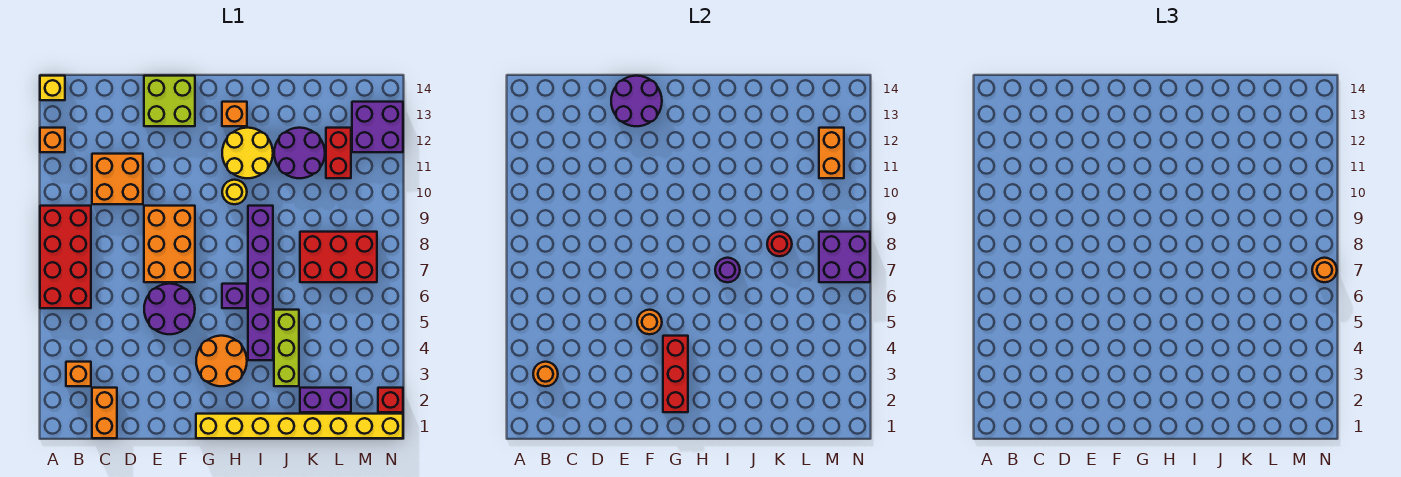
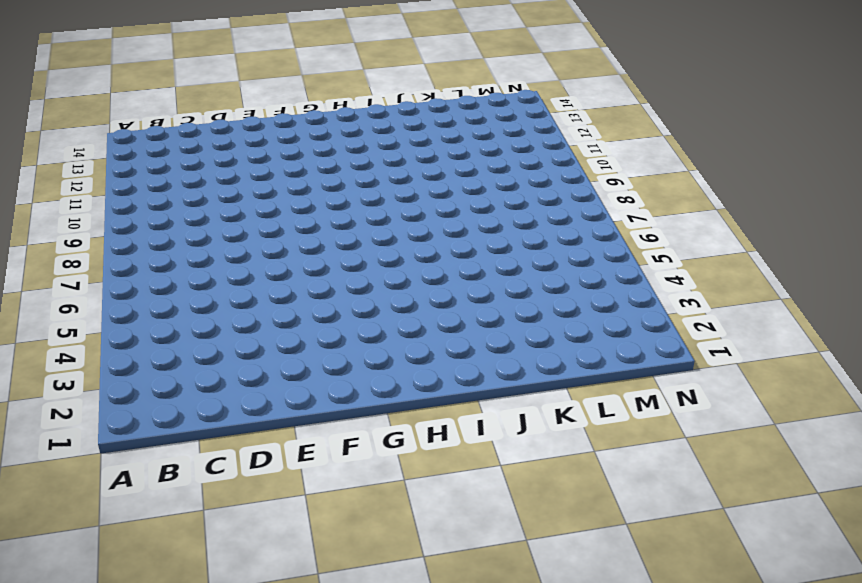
none -> red brick A6:B9 level 1
none -> orange brick A12 level 1
none -> yellow brick A14 level 1
none -> orange brick B3 level 1

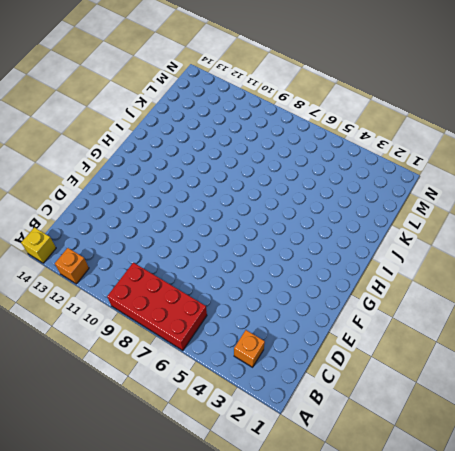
none -> orange brick C1:C2 level 1
none -> orange brick C10:D11 level 1
none -> purple round brick E5:F6 level 1
none -> orange brick E7:F9 level 1

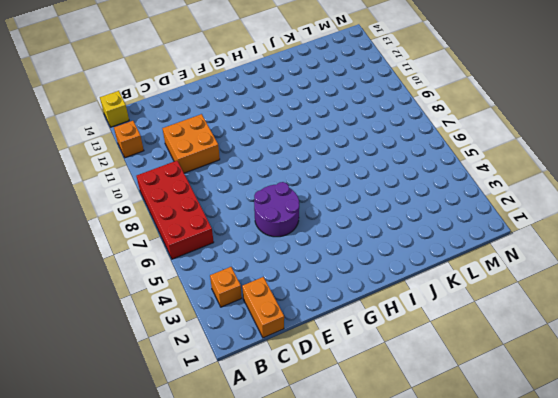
none -> orange brick E7:F9 level 1
none -> lime brick E13:F14 level 1
none -> yellow brick G1:N1 level 1
none -> orange round brick G3:H4 level 1

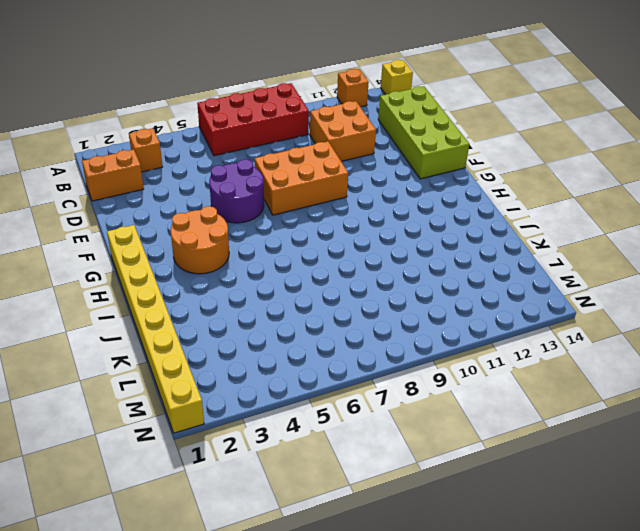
lime brick C13:F14 level 1 -> lime brick E13:F14 level 1
none -> purple brick H6 level 1
none -> yellow round brick H10 level 1
none -> yellow round brick H11:I12 level 1
none -> orange brick H13 level 1

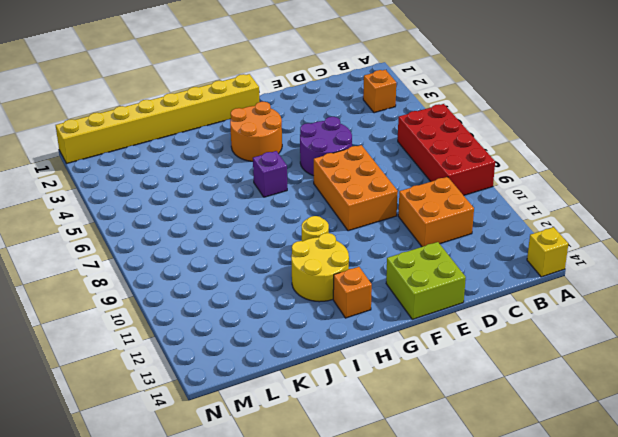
none -> orange brick A12 level 1
none -> orange brick C1:C2 level 1
none -> purple brick I4:I9 level 1
none -> lime brick J3:J5 level 1

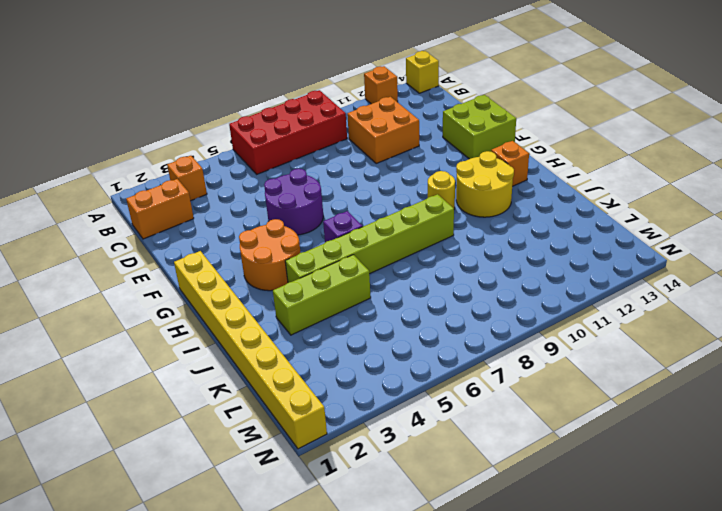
lime brick I4:I9 level 1 -> purple brick I4:I9 level 1
none -> orange brick E7:F9 level 1
none -> purple round brick J11:K12 level 1
none -> purple brick K2:L2 level 1
none -> red brick K7:M8 level 1

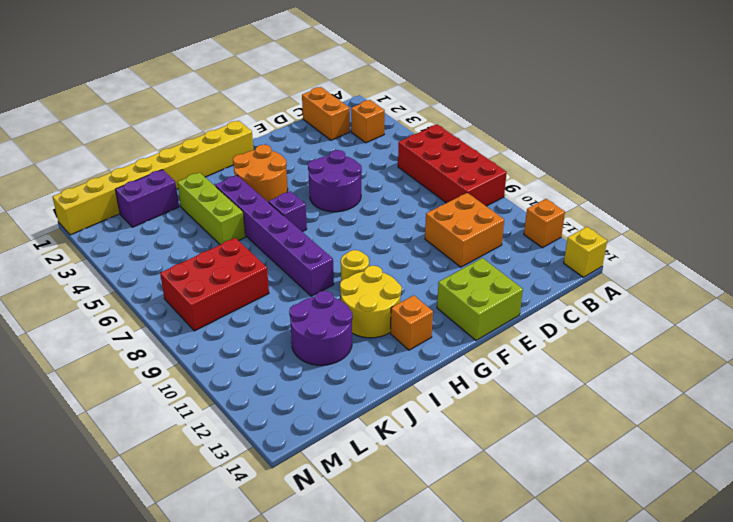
none -> orange brick E7:F9 level 1
none -> red brick L11:L12 level 1
none -> purple brick M12:N13 level 1
none -> red brick N2 level 1

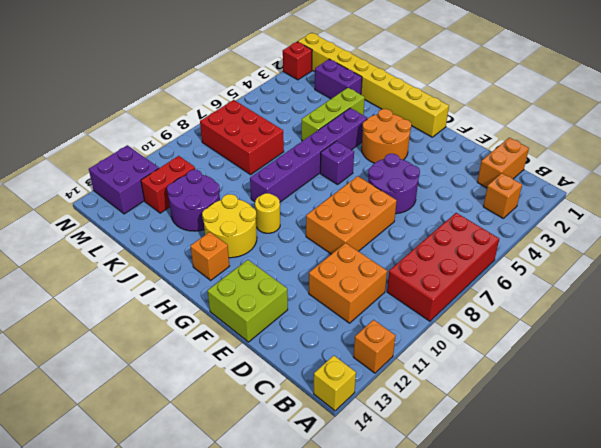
none -> orange round brick B3 level 2
none -> purple round brick E13:F14 level 2
none -> orange round brick F5 level 2
none -> red brick G2:G4 level 2

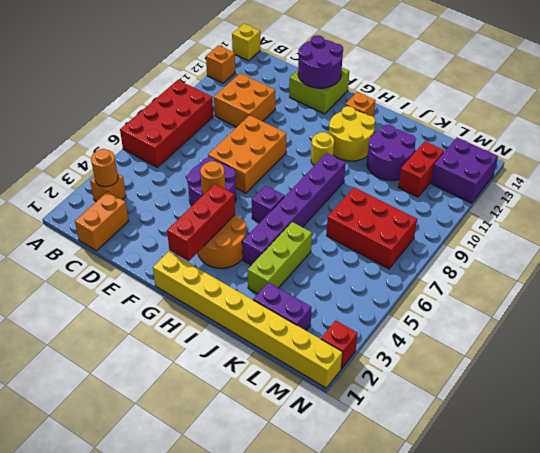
none -> purple round brick I7 level 2
none -> red round brick K8 level 2
none -> purple brick M7:N8 level 2
none -> orange brick M11:M12 level 2

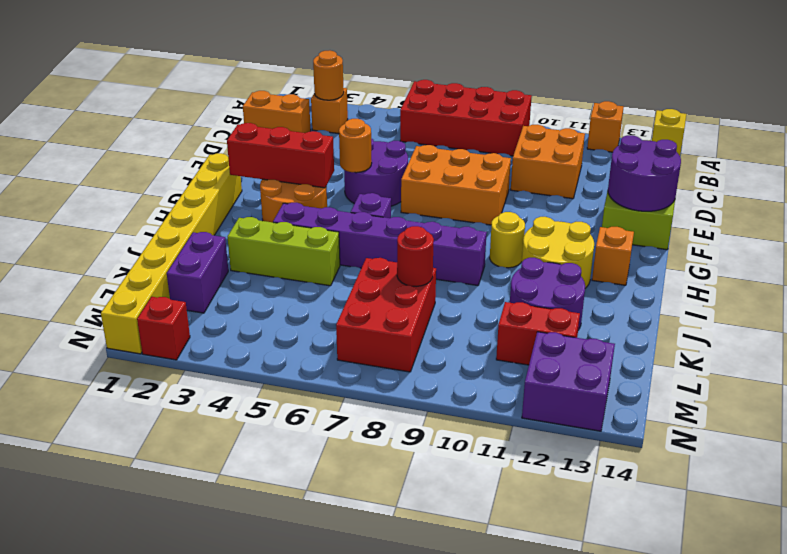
none -> purple round brick I7 level 2
none -> purple brick M7:N8 level 2
none -> orange brick M11:M12 level 2
none -> orange round brick N7 level 3

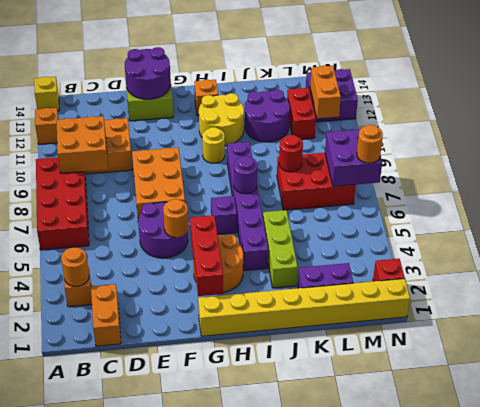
orange brick B9:C10 level 2 -> none

